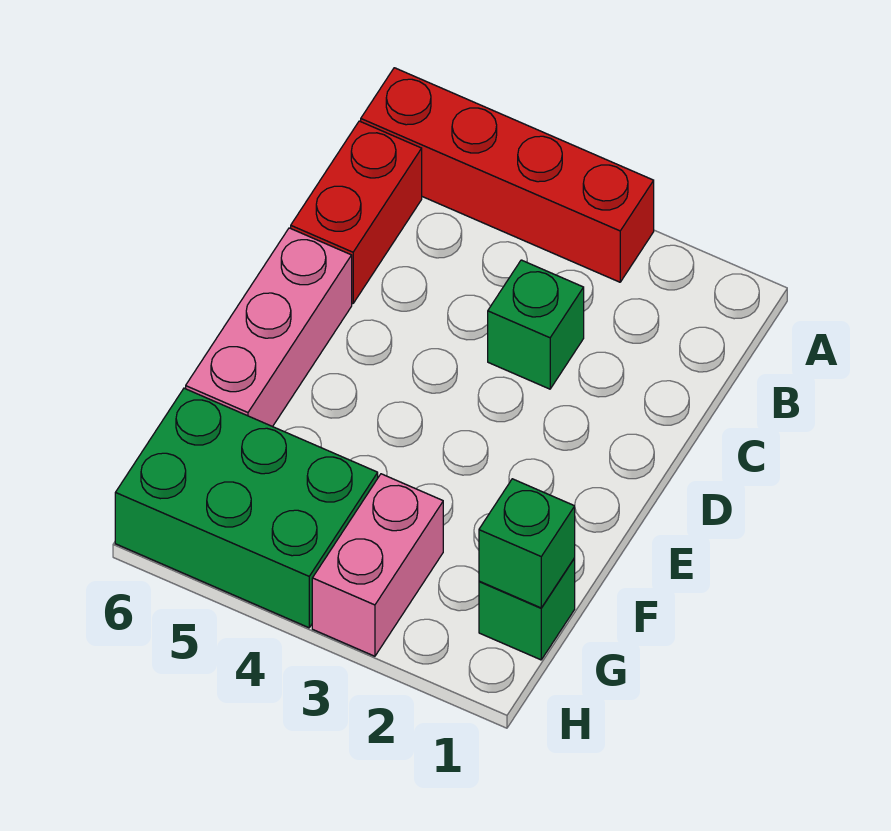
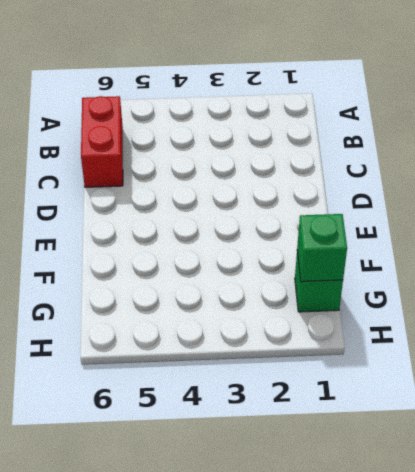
none -> red brick A3:A6 level 1
none -> green brick C3 level 1

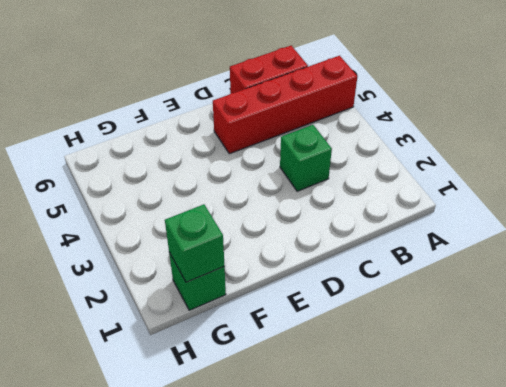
red brick A5:D5 level 1 -> red brick A3:A6 level 1
none -> pink brick D6:F6 level 1
none -> pink brick G3:H3 level 1

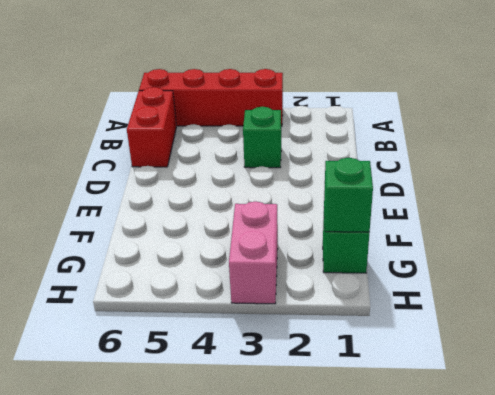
none -> pink brick D6:F6 level 1
none -> green brick G4:H6 level 1

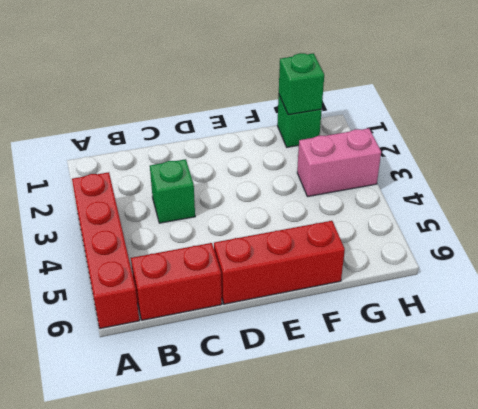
red brick D6:F6 level 1 -> pink brick D6:F6 level 1
none -> green brick G4:H6 level 1

